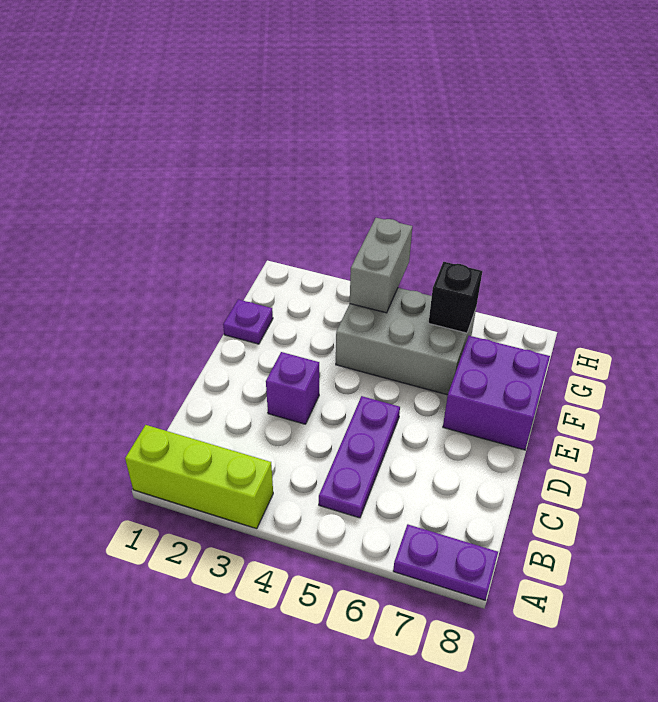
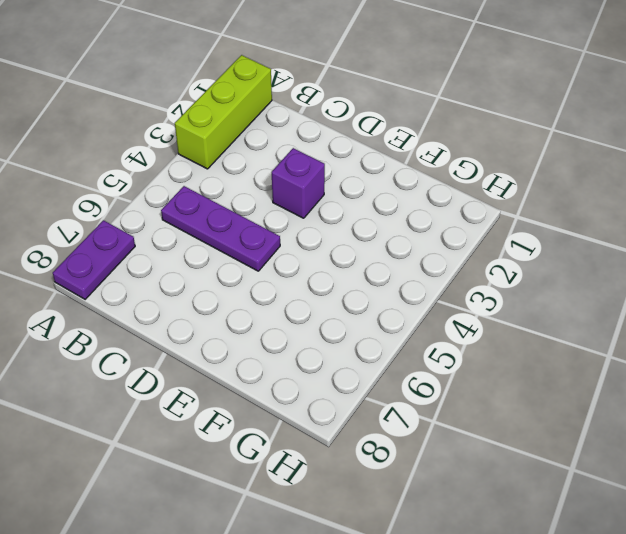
none -> purple brick E7:F8 level 1
none -> purple plate F1 level 1

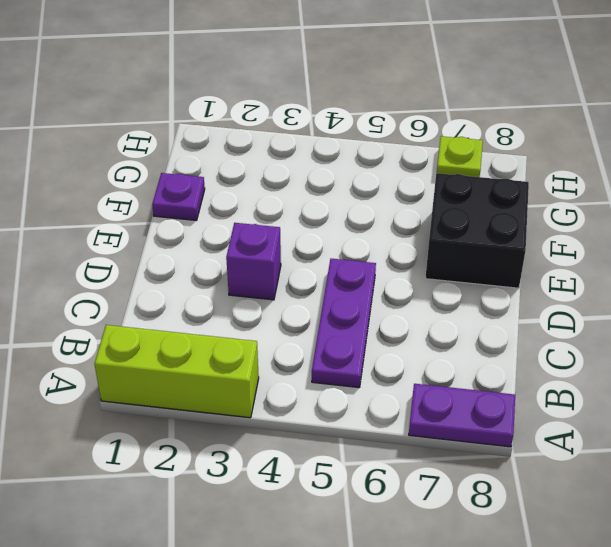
black brick E7:F8 level 1 -> purple brick E7:F8 level 1
lime plate H7 level 1 -> none
none -> grey brick F4:G6 level 1
none -> grey brick G4:H4 level 2

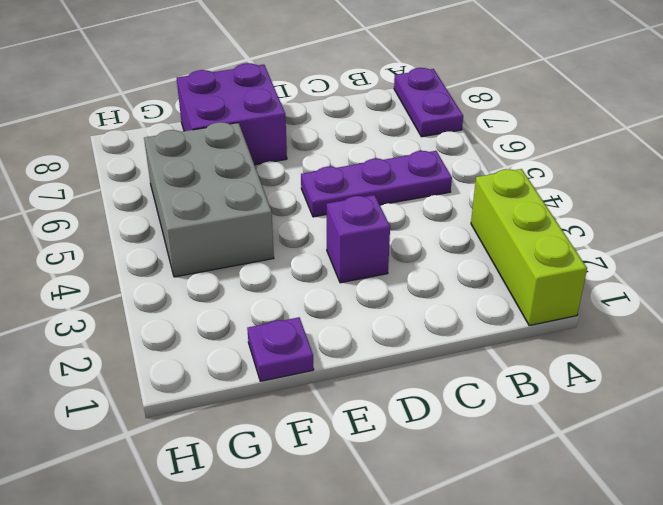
none -> grey brick G4:H4 level 2
none -> black brick G6 level 2

